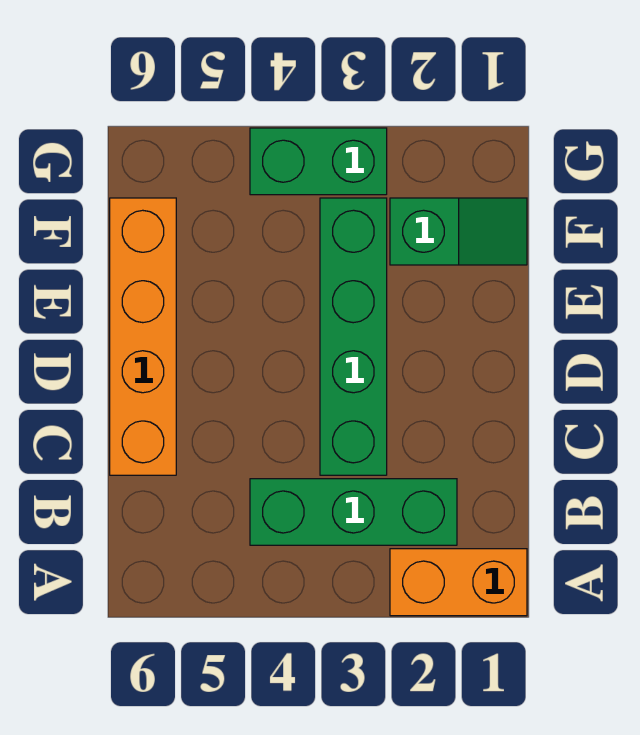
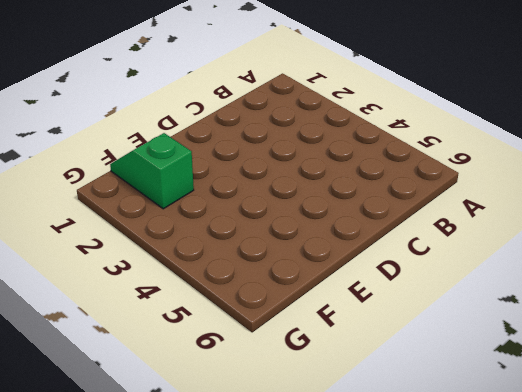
none -> orange brick A1:A2 level 1
none -> green brick B2:B4 level 1

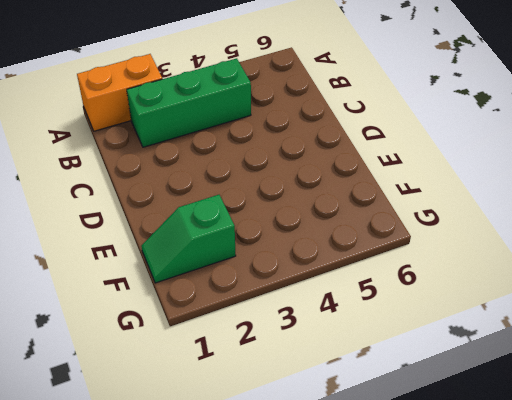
none -> green brick C3:F3 level 1
none -> orange brick C6:F6 level 1

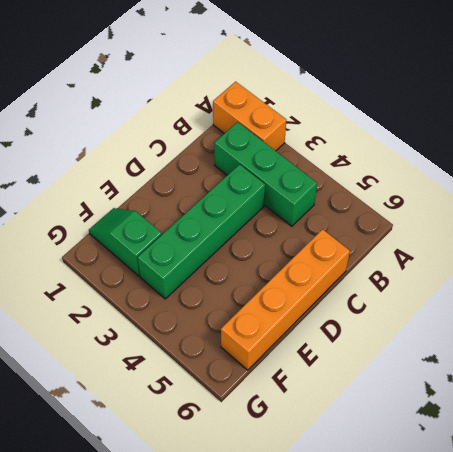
none -> green brick G3:G4 level 1

